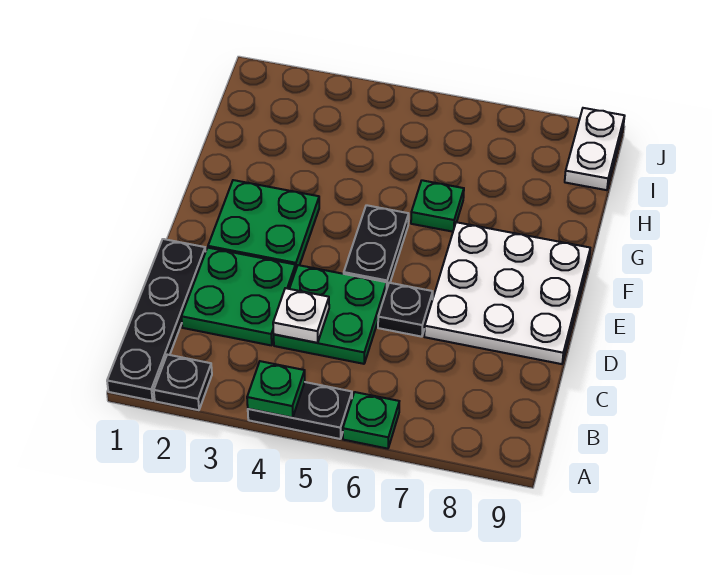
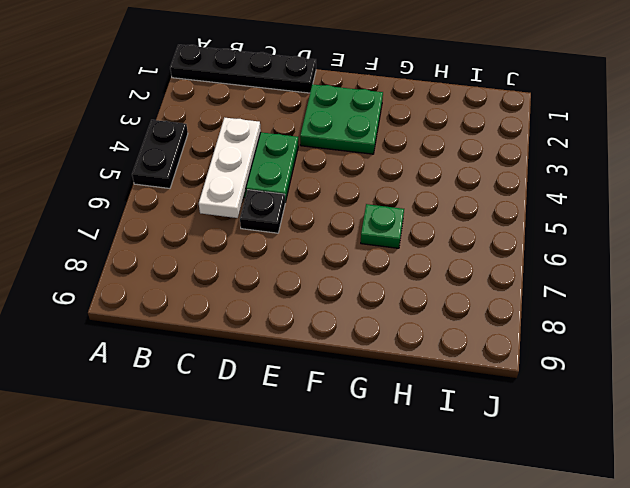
white plate C4:C6 level 2 -> white plate C4 level 2
none -> black plate A2 level 1
none -> green plate A6 level 1
none -> green plate C2:D3 level 1

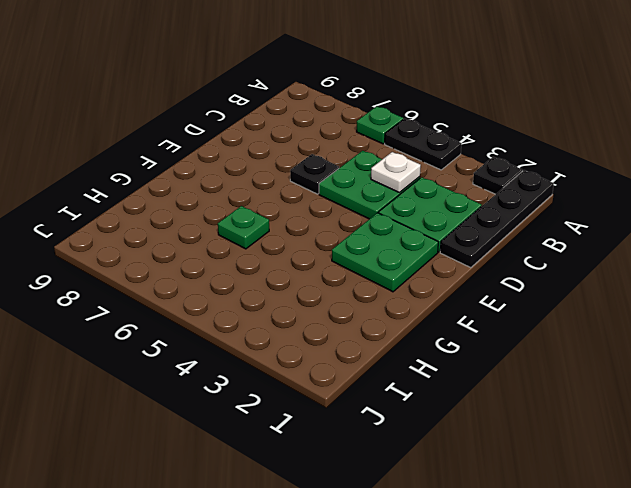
none -> white plate D7:F9 level 1
none -> black plate E5:F5 level 1
none -> white plate I9:J9 level 1

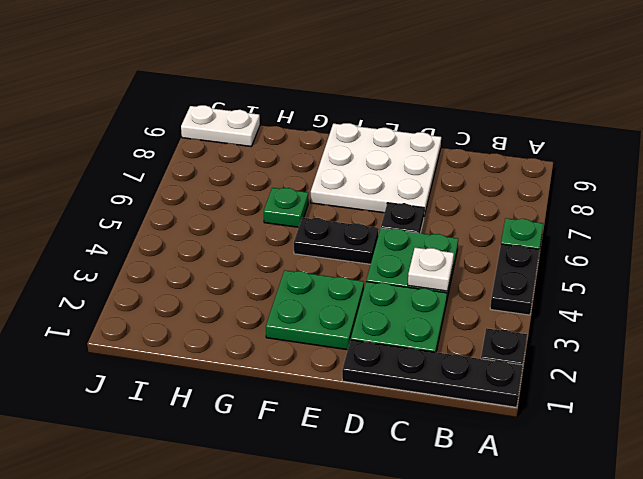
none -> green plate A4 level 2

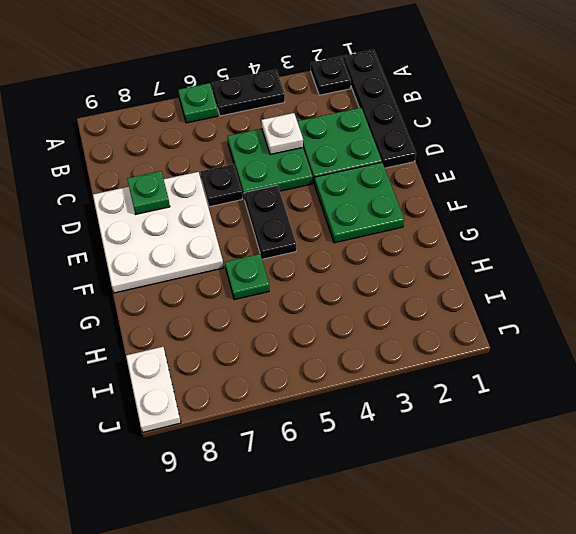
green plate D8 level 2 -> green plate A4 level 2

